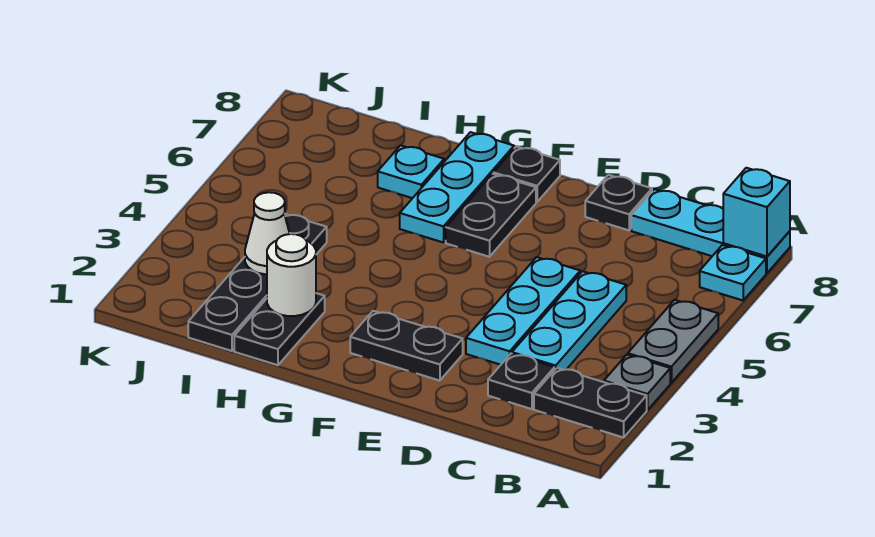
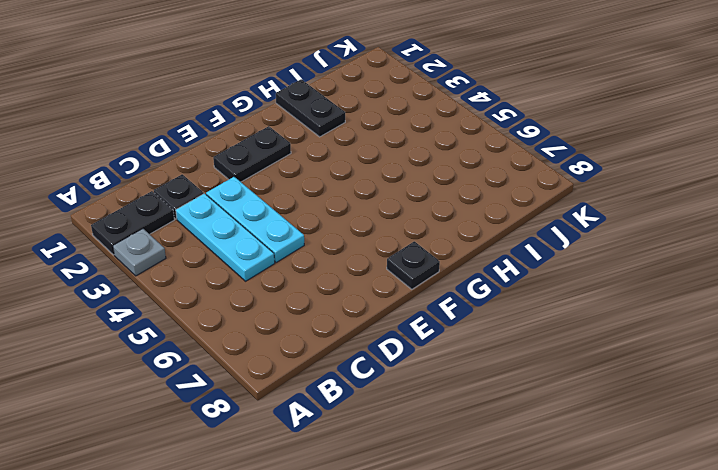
none -> grey plate A4:A5 level 1
none -> cyan plate A7 level 1
none -> cyan plate A8:C8 level 1

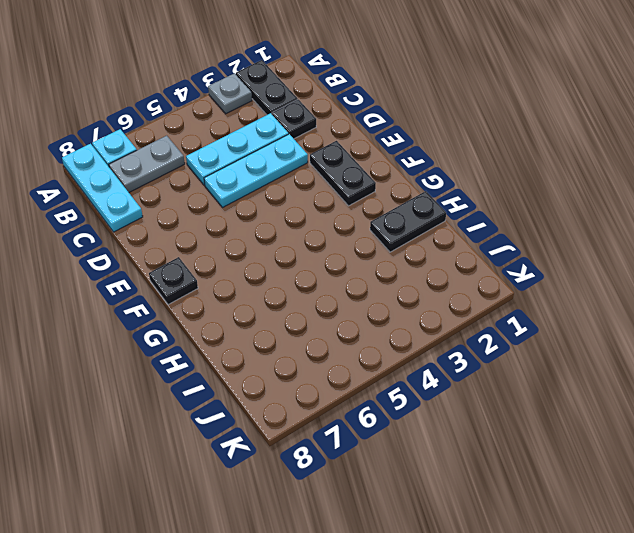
grey plate B6:B7 level 1 -> grey plate A4:A5 level 1
none -> black plate D8 level 1
none -> black plate F6:F7 level 1
none -> cyan plate G6:G8 level 1

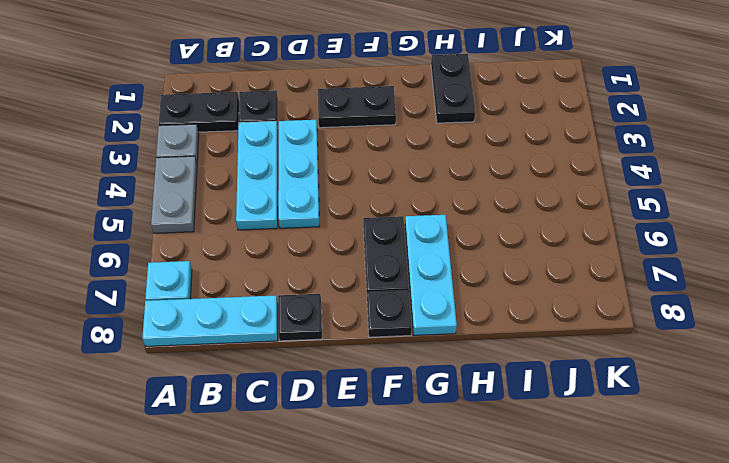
none -> cyan plate H7 level 1
none -> black plate I1:I4 level 1
none -> cyan brick A8 level 2

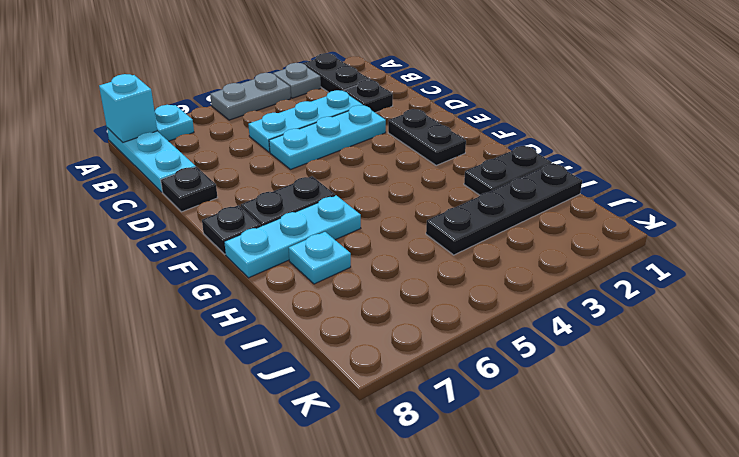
none -> white round brick H2 level 2
none -> white cone I3 level 2

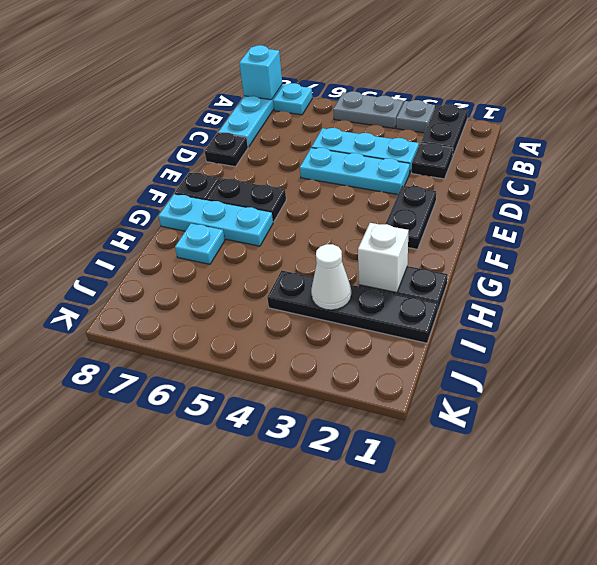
white brick H2 level 2 -> white round brick H2 level 2

